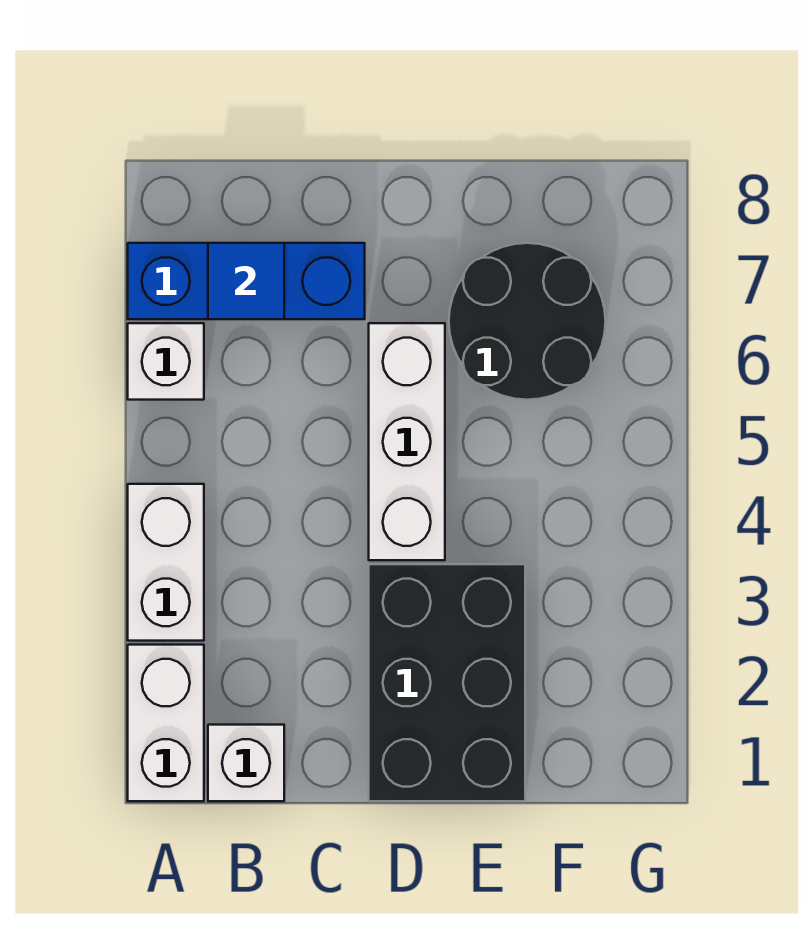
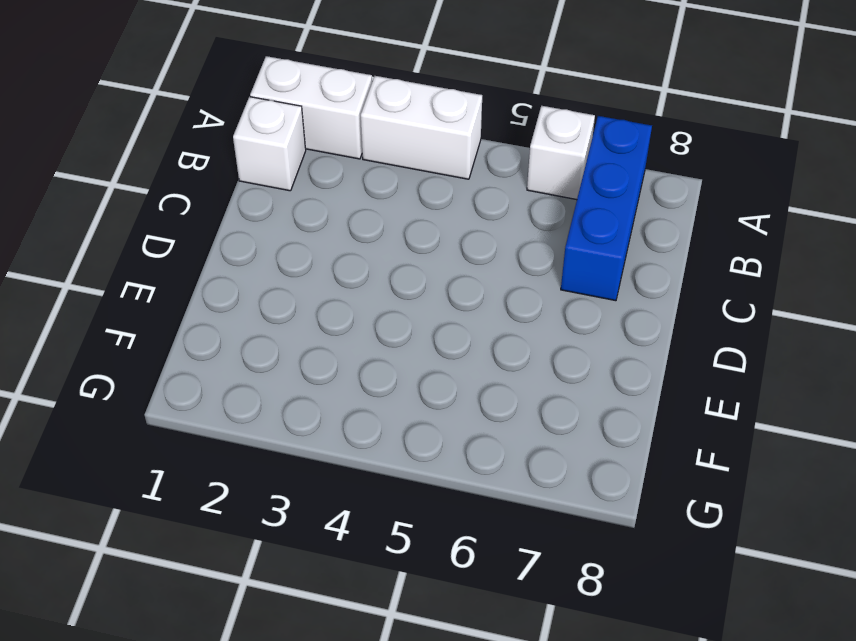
none -> black brick D1:E3 level 1
none -> white brick D4:D6 level 1

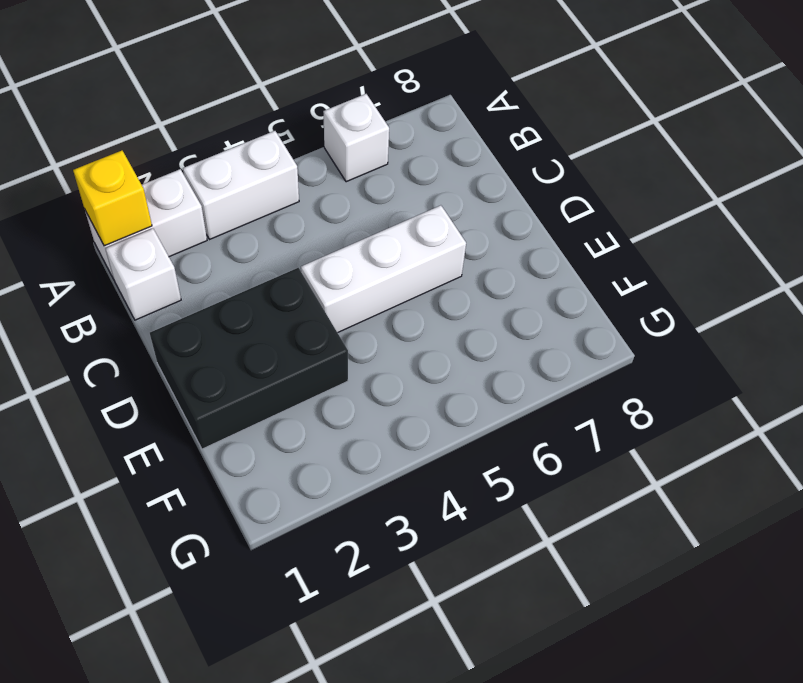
yellow brick A1 level 2 -> none
none -> blue brick A7:C7 level 1
none -> black round brick E6:F7 level 1

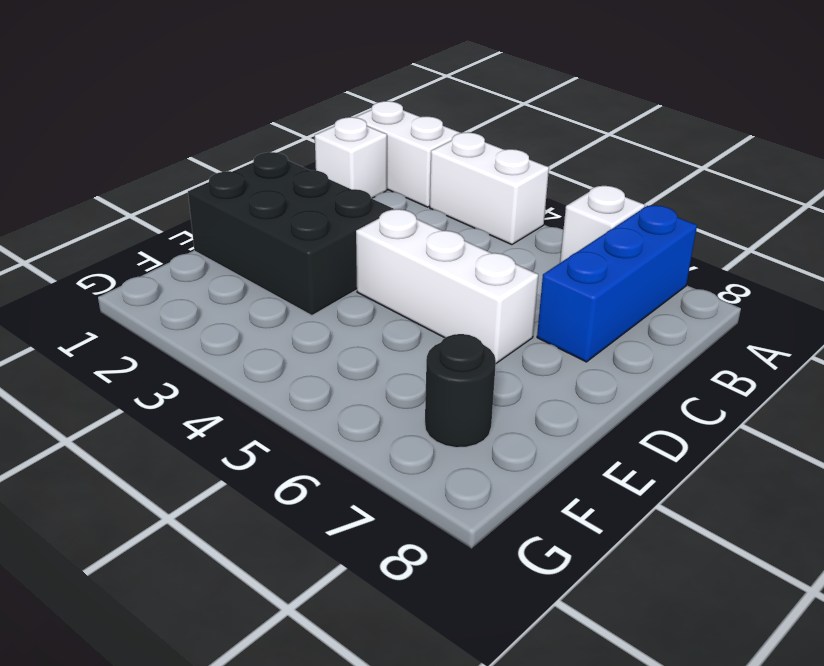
black round brick F7 level 1 -> black round brick E6:F7 level 1
none -> blue tile B7 level 2

